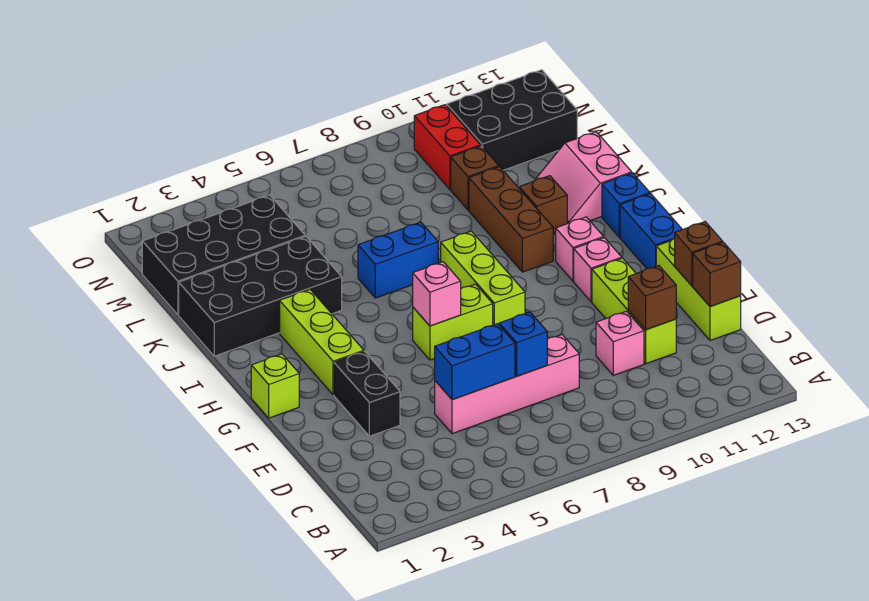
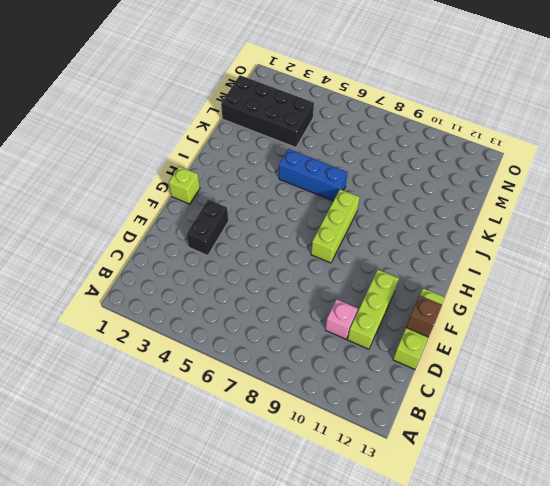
blue brick J5:J7 level 1 -> blue brick J6:J7 level 1
none -> pink brick D5:D8 level 1
none -> lime brick G3:I3 level 1
none -> lime brick G6:G7 level 1

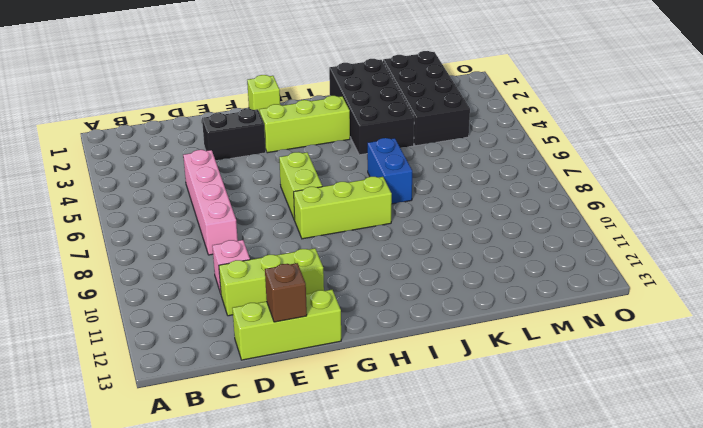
none -> pink brick G11 level 1
none -> blue brick G13:H13 level 1
none -> pink brick H11 level 1

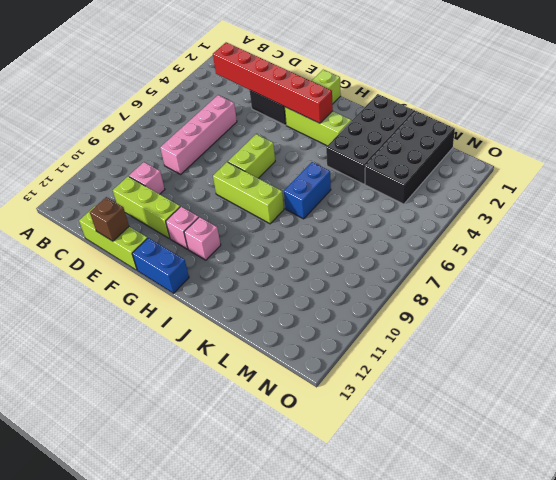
red brick C3:H3 level 2 -> none
none -> brown brick I10:K10 level 1
none -> blue brick I13 level 1
none -> brown brick J11 level 1

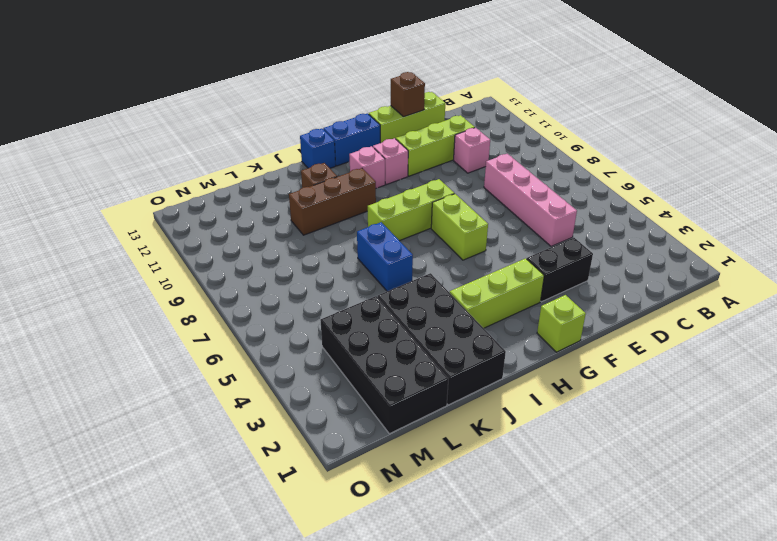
none -> pink slope J12:K13 level 1 top 13
none -> brown brick L10 level 1
none -> red brick M10:N10 level 1

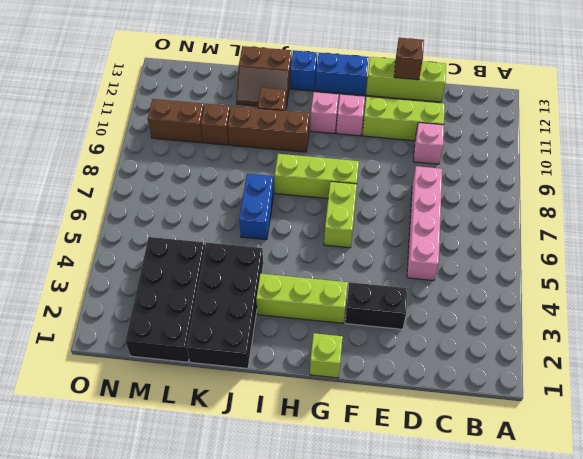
brown slope J12:K13 level 1 top 13 -> pink slope J12:K13 level 1 top 13
brown brick M10:N10 level 1 -> red brick M10:N10 level 1
none -> black brick M11:N13 level 1
none -> blue brick D5:D6 level 2
none -> blue brick D7 level 2

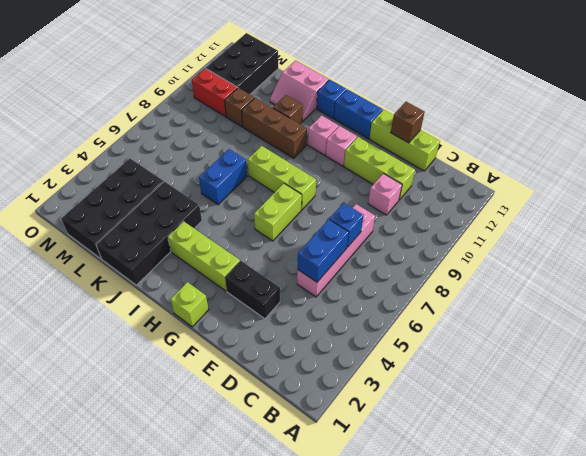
none -> brown brick D11 level 2
none -> brown brick D13 level 2
none -> pink brick G6 level 2

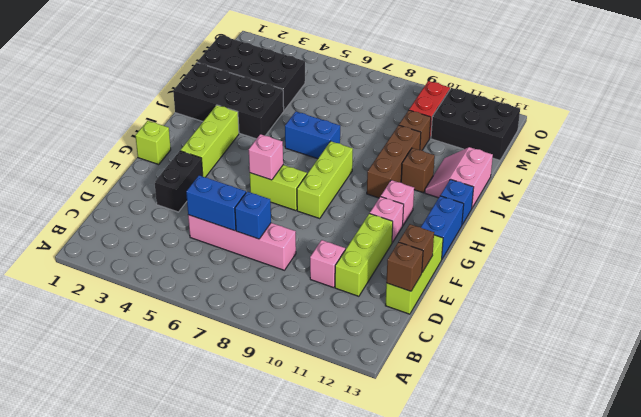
none -> brown brick D11 level 2

